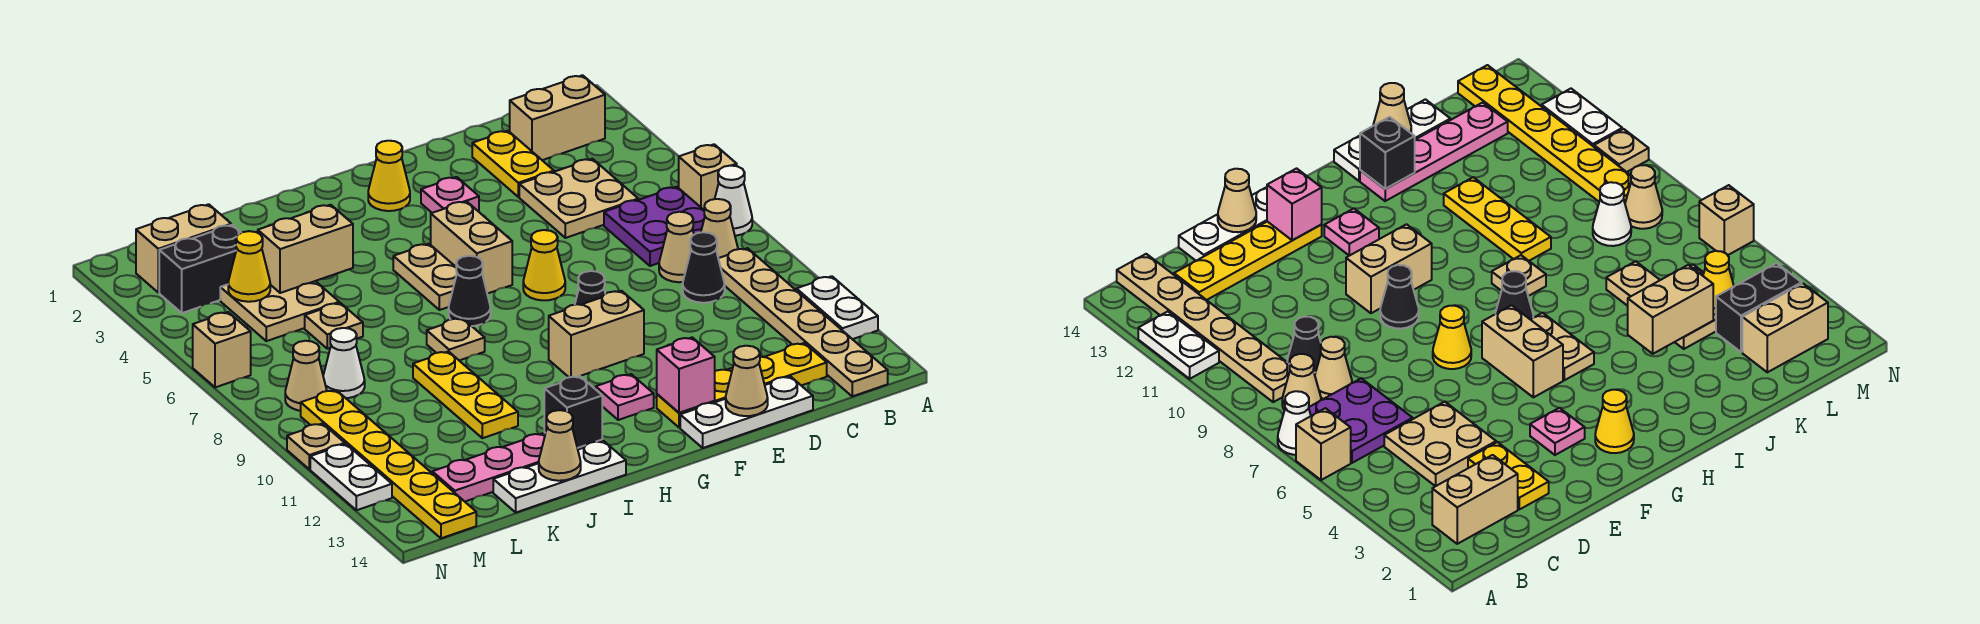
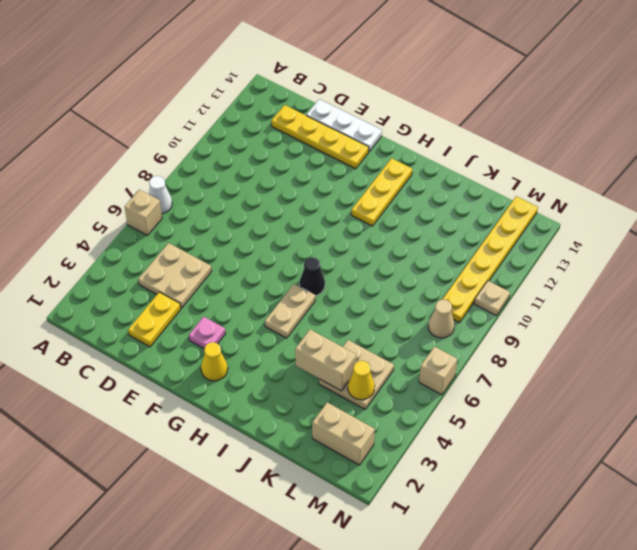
yellow plate H11:H13 level 1 -> yellow plate J9:J11 level 1
none -> white plate A11:A12 level 1
none -> tan brick B2:C2 level 1
none -> purple plate B6:C7 level 1
none -> tan cone B8 level 1

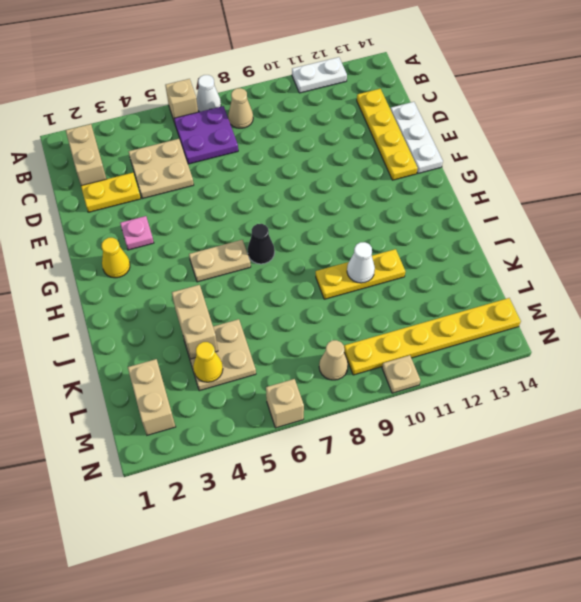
white cone J10 level 2 -> white cone L8 level 1
none -> tan plate B9:B14 level 1
none -> tan cone C8 level 1
none -> black cone C9 level 1
none -> yellow cone F7 level 1

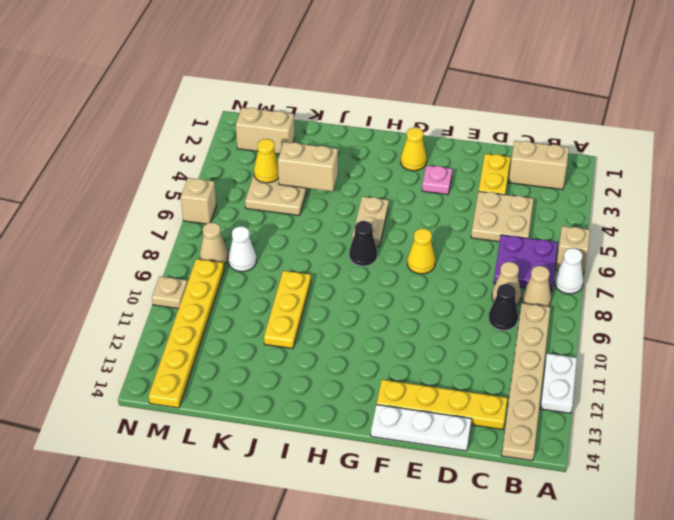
none -> black cone F9 level 1
none -> tan brick F10:G10 level 1
none -> tan brick G5:G6 level 1
none -> pink plate G12 level 1

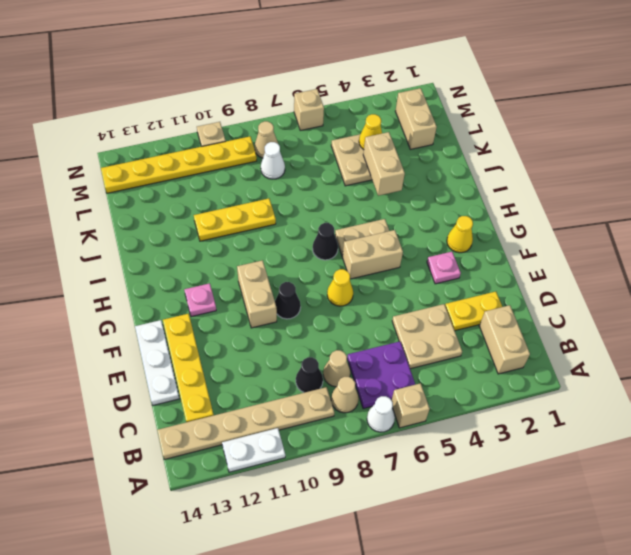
none -> tan plate I8 level 1
none -> pink plate I13:L13 level 1
none -> white plate I14:K14 level 1
none -> tan plate K6 level 1

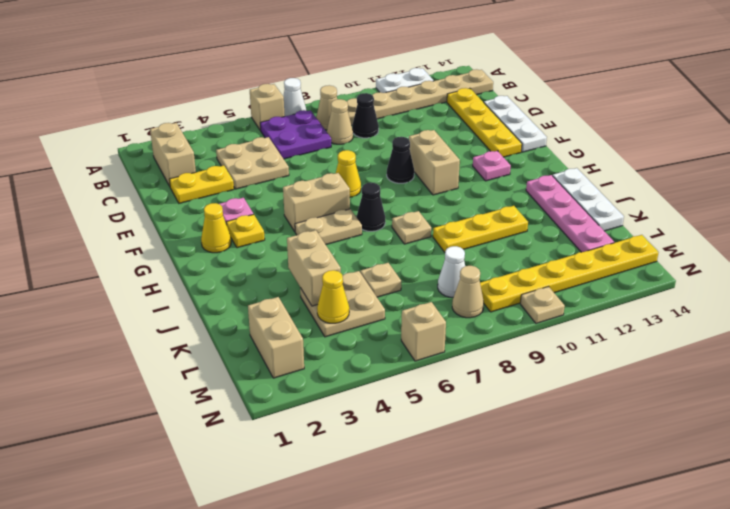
yellow plate G3 level 1 -> none
none -> black brick L3:M3 level 1
none -> white plate N11:N12 level 1
none -> tan cone E14 level 2
none -> pink brick F13 level 2

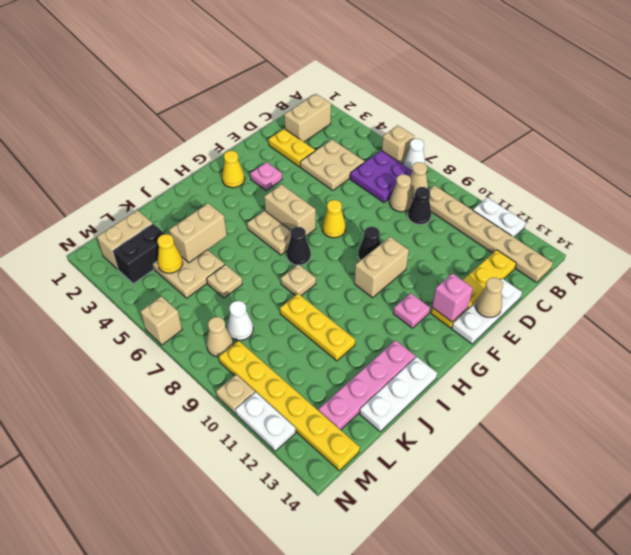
none -> black brick I13 level 2
none -> tan cone J14 level 2

